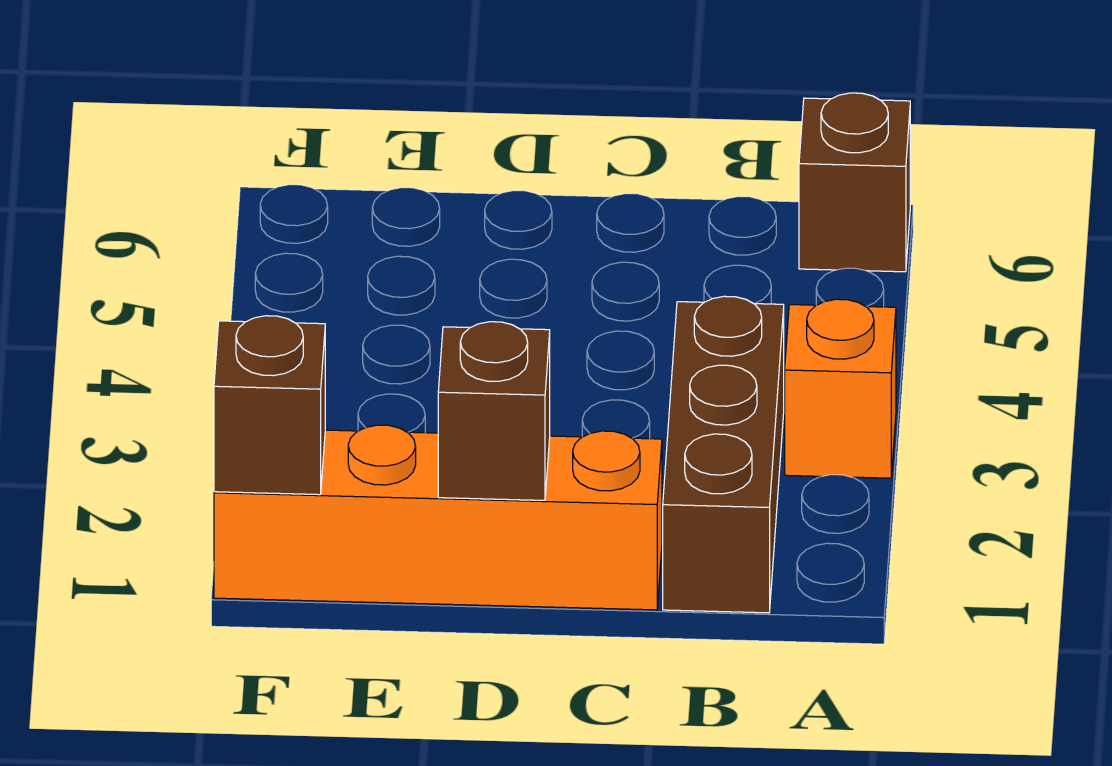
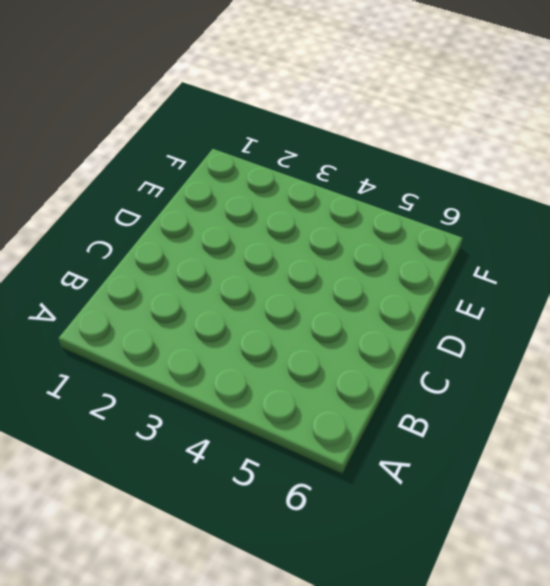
none -> orange brick A3 level 1
none -> brown brick A6 level 1

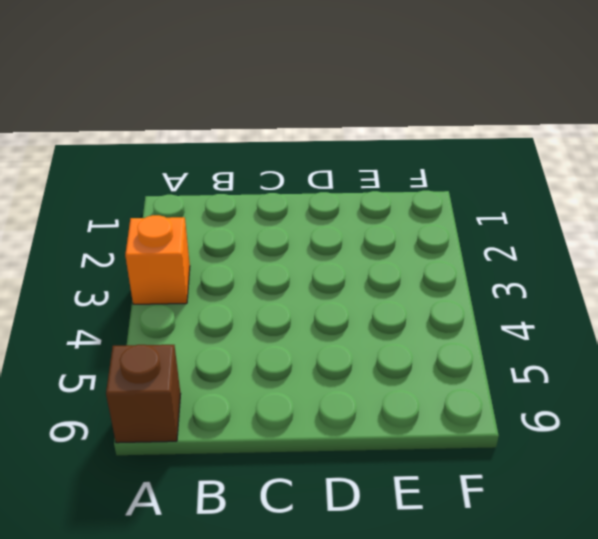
none -> brown brick B1:B3 level 1
none -> orange brick C1:F1 level 1

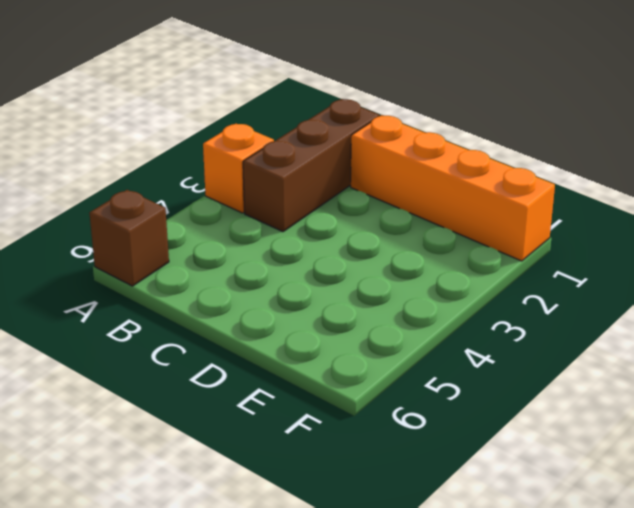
none -> brown brick D1 level 2
none -> brown brick F1 level 2

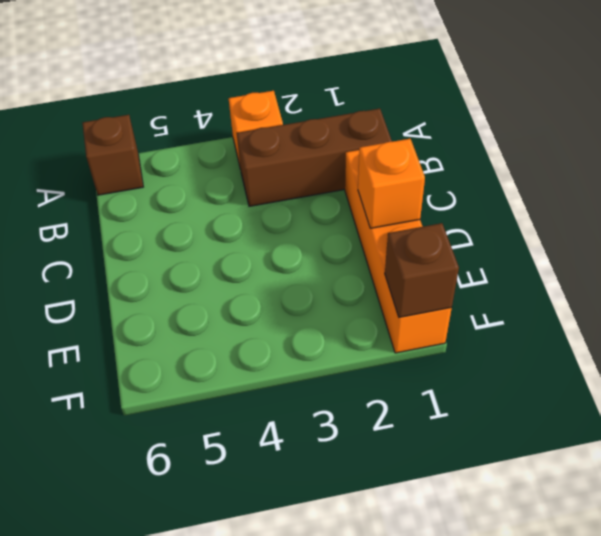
orange brick D1 level 2 -> brown brick D1 level 2

